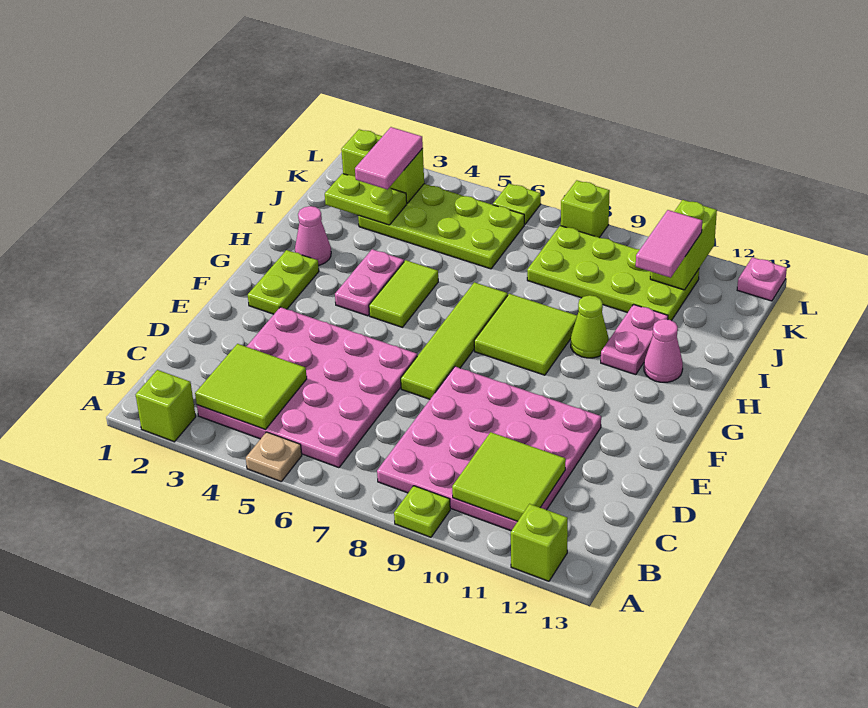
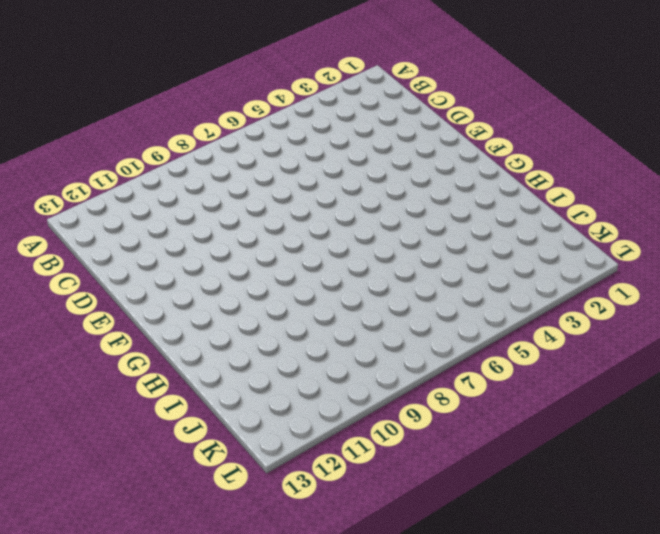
none -> lime brick A2 level 1
none -> tan plate A5 level 1
none -> lime plate A9 level 1

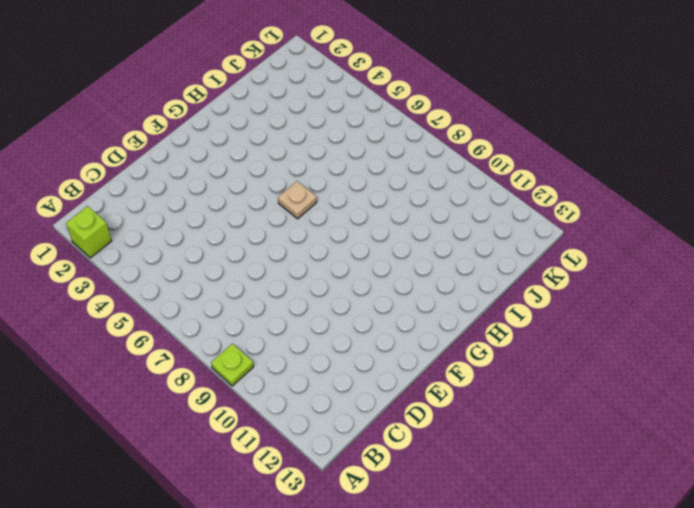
tan plate G6 level 1 -> tan plate A5 level 1
none -> lime brick A12 level 1
none -> pink plate B3:E6 level 1
none -> pink plate B8:E11 level 1

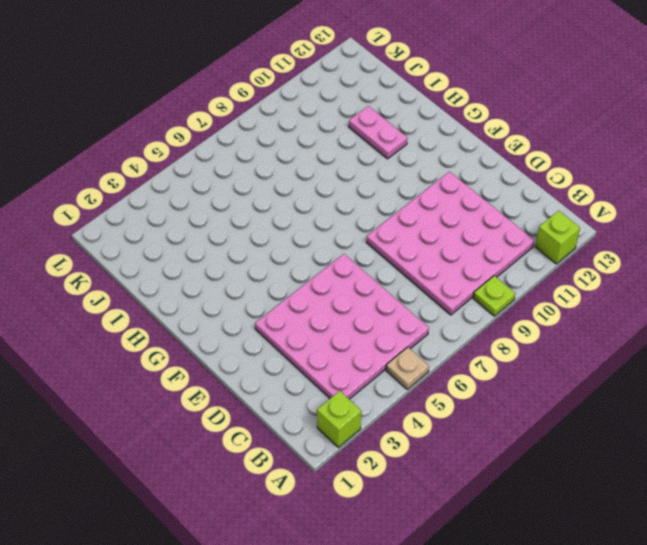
none -> lime tile E7:H7 level 1
none -> lime plate F2:G2 level 1
none -> pink plate G4:H4 level 1

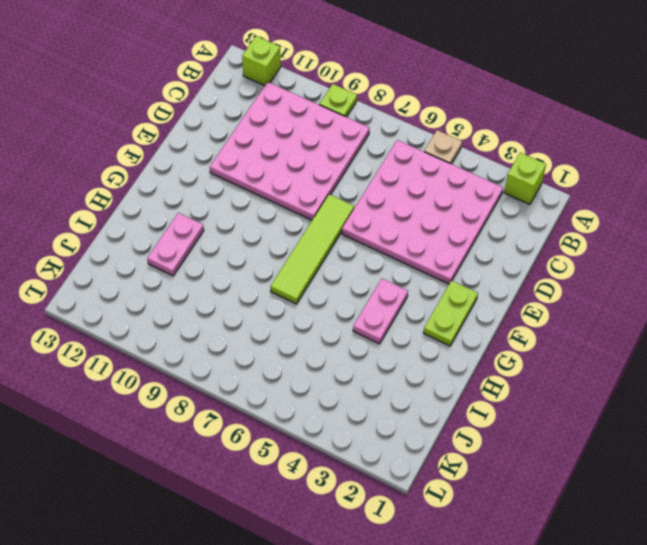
none -> lime tile G5:H5 level 1
none -> lime tile G8:H9 level 1
none -> pink cone H2 level 1

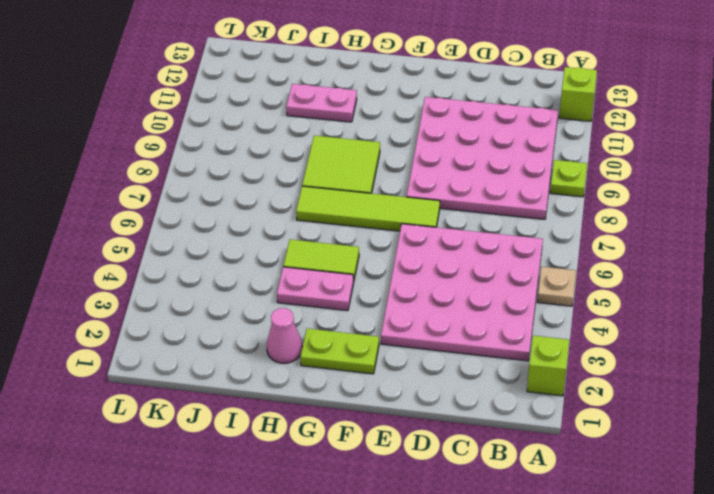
none -> lime cone H10 level 1
none -> pink cone H12 level 1
none -> lime plate J3:K6 level 1

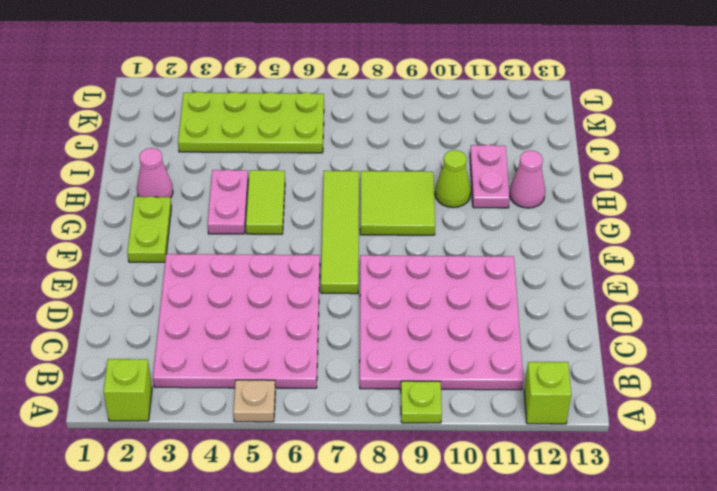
none -> lime plate J8:K11 level 1
none -> lime plate L6 level 1
none -> lime brick L8 level 1

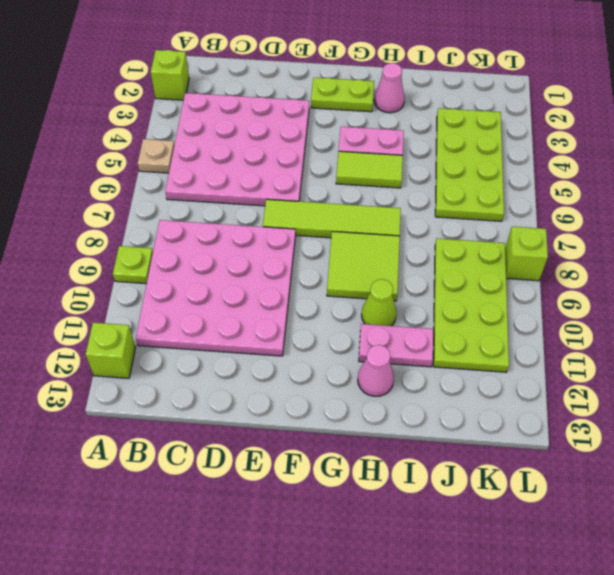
none -> lime plate L6 level 1
none -> pink plate L13 level 1
none -> lime tile B3:C4 level 2

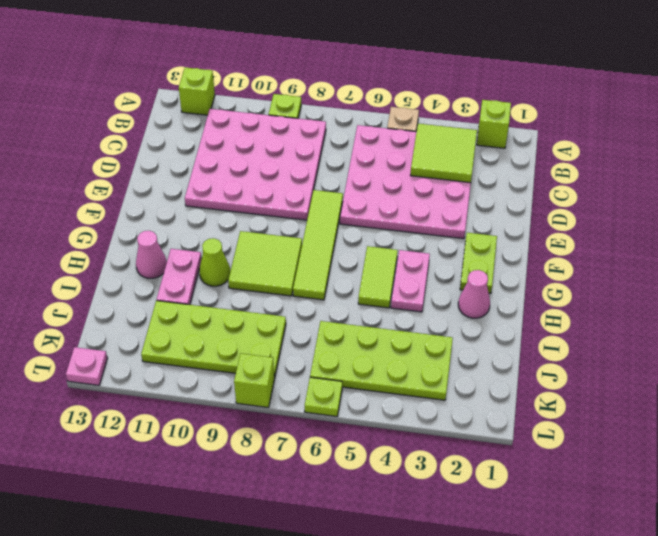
none -> lime tile B10:C11 level 2
none -> lime plate J2:J3 level 2
none -> lime brick K2:K3 level 2

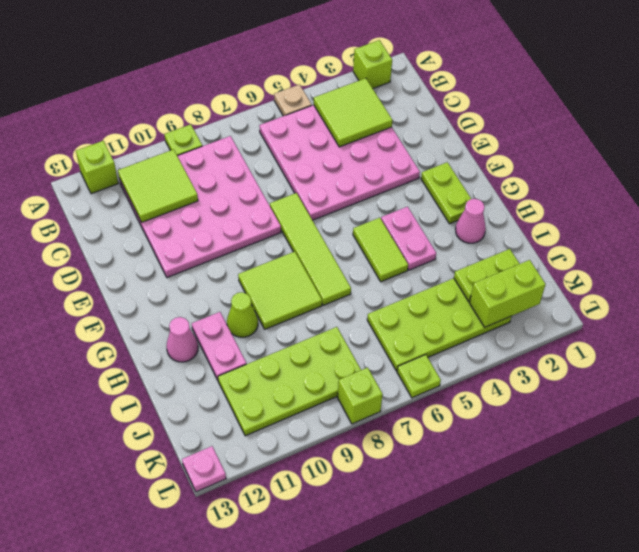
none -> lime brick K11:L11 level 2
none -> pink tile J3:K3 level 3
none -> pink tile J11:K11 level 3

